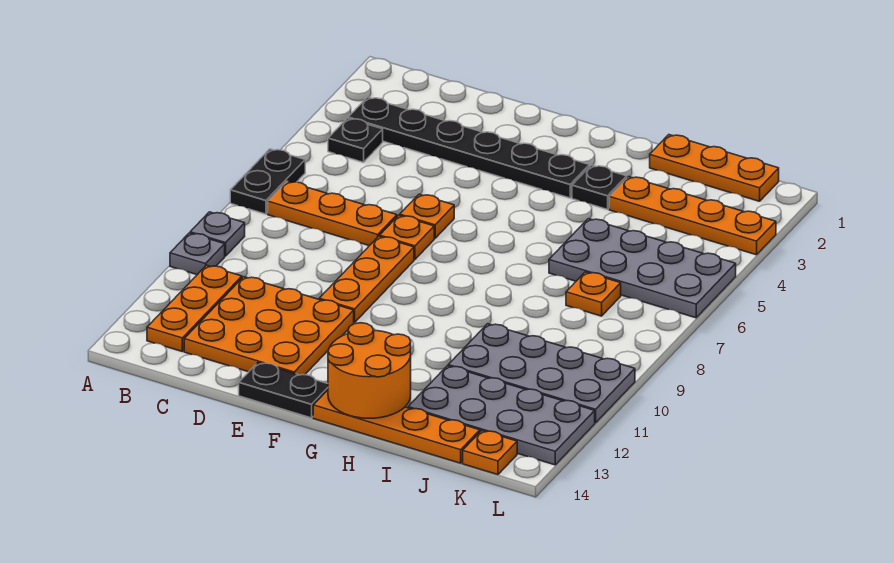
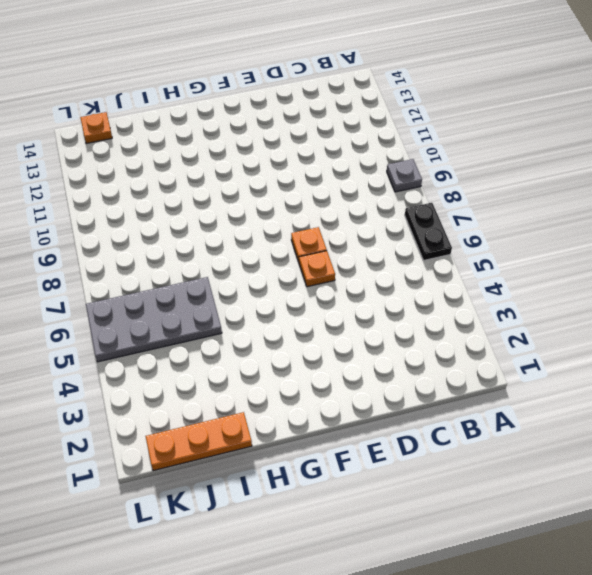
none -> grey plate A10 level 1
none -> black plate B3:G3 level 1
none -> black plate B4 level 1

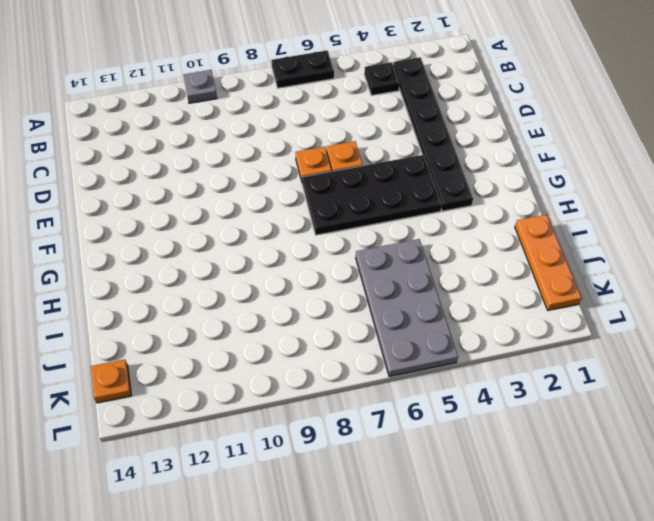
black plate F4:G7 level 1 -> none
none -> grey plate A9 level 1
none -> orange plate B7:D7 level 1
none -> orange plate B11:B13 level 1

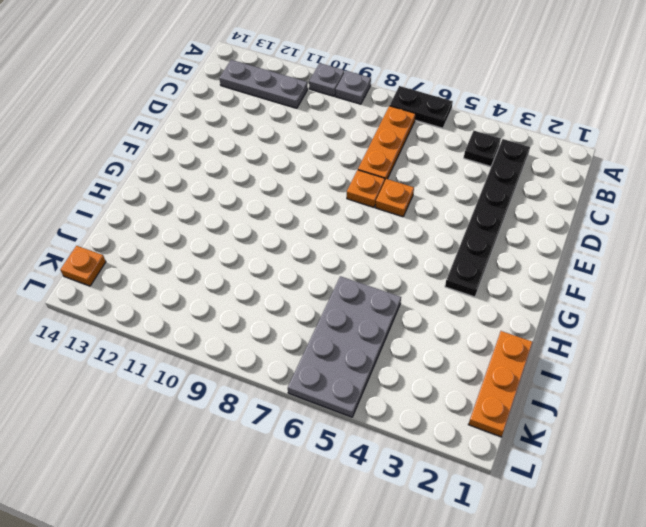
grey plate B11:B13 level 1 -> orange plate B11:B13 level 1
none -> orange plate C11:E13 level 1
none -> orange plate E8:E10 level 1
none -> black plate E14:F14 level 1

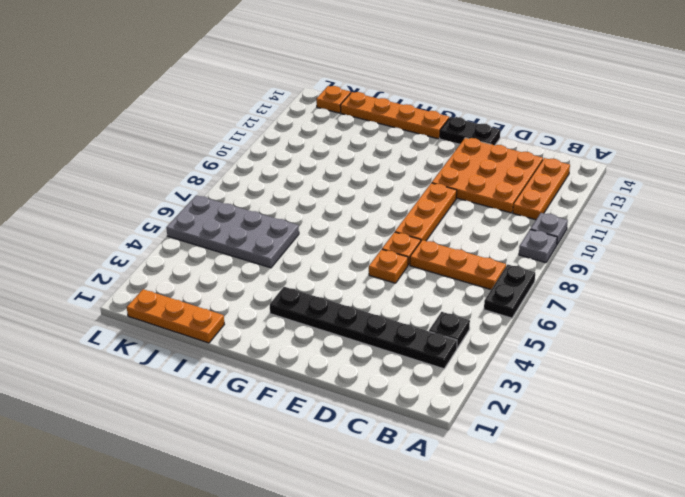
none -> black plate H3 level 1
none -> orange plate I3:L3 level 1
none -> grey plate I10:L11 level 1

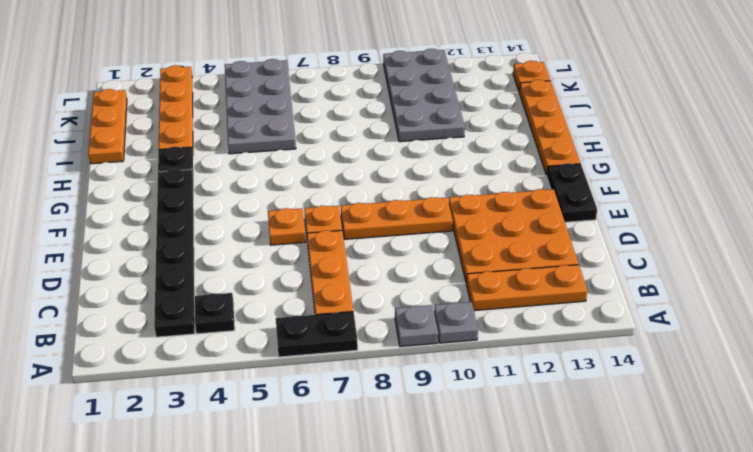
none -> grey plate I12:L13 level 1
none -> orange plate J7 level 1
none -> orange round brick G13:H14 level 2

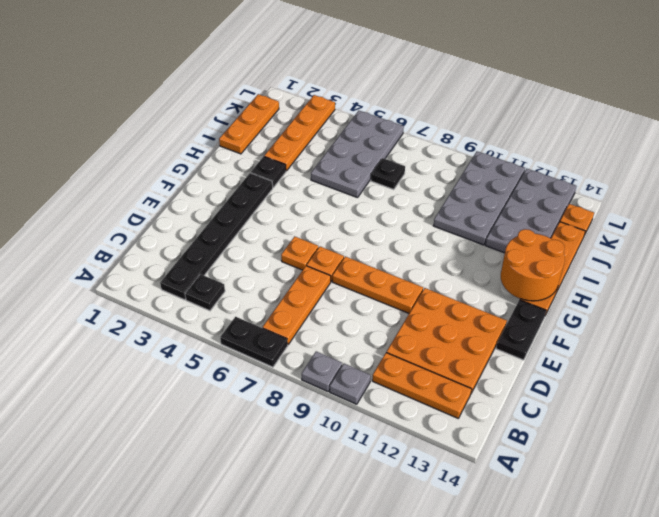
black plate J7 level 1 -> orange plate J7 level 1

